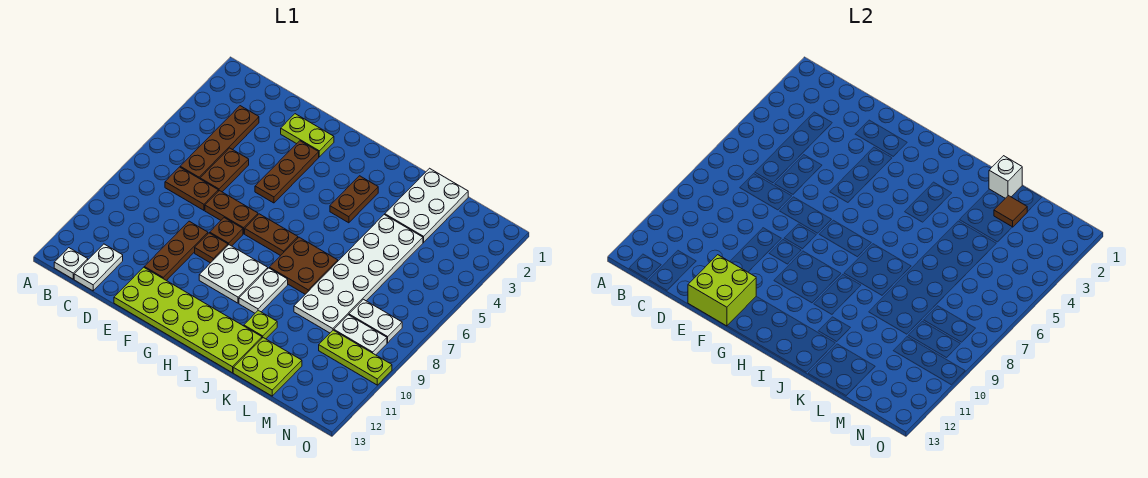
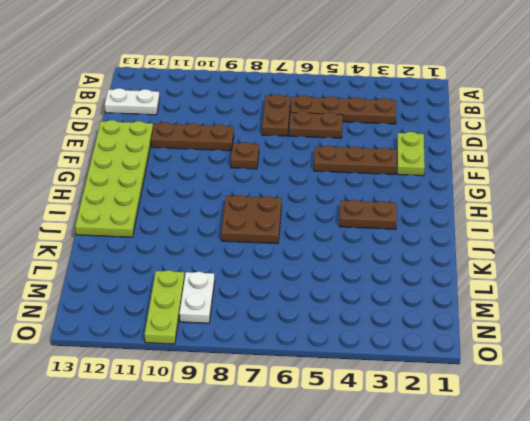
none -> white plate B13 level 1
none -> brown plate E7:F7 level 1
none -> brown plate F9 level 1

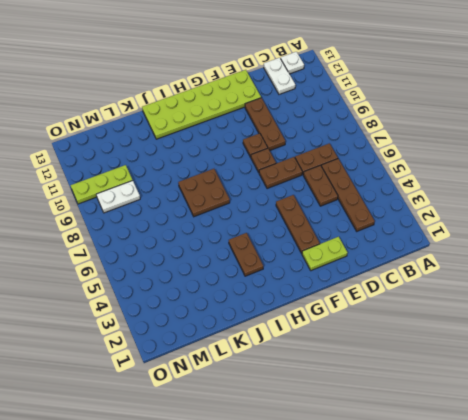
none -> brown plate G7:H7 level 1
none -> white plate G9:H10 level 1
none -> white plate I9:I10 level 1

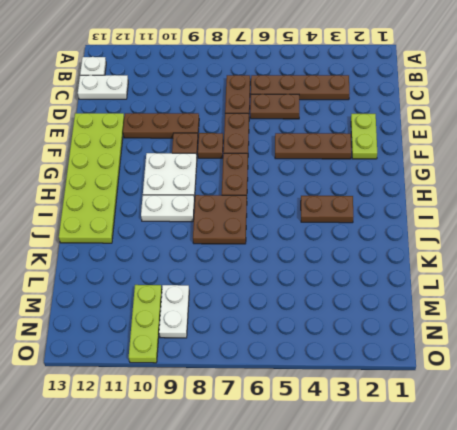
none -> lime plate J11 level 1
none -> white plate K1:L3 level 1
none -> white plate K4:L9 level 1

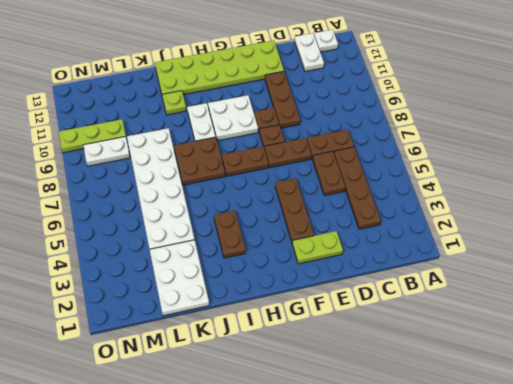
none -> lime plate K12:L13 level 1
none -> white plate M8:N8 level 1
none -> lime brick E12:F13 level 2

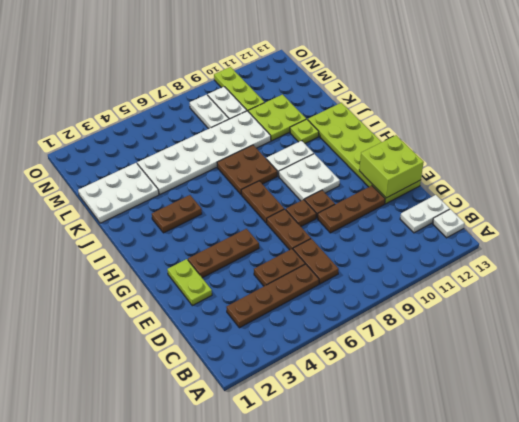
lime plate K10:L11 level 1 -> lime plate K12:L13 level 1
none -> white brick K1 level 2
none -> brown tile L2 level 2

